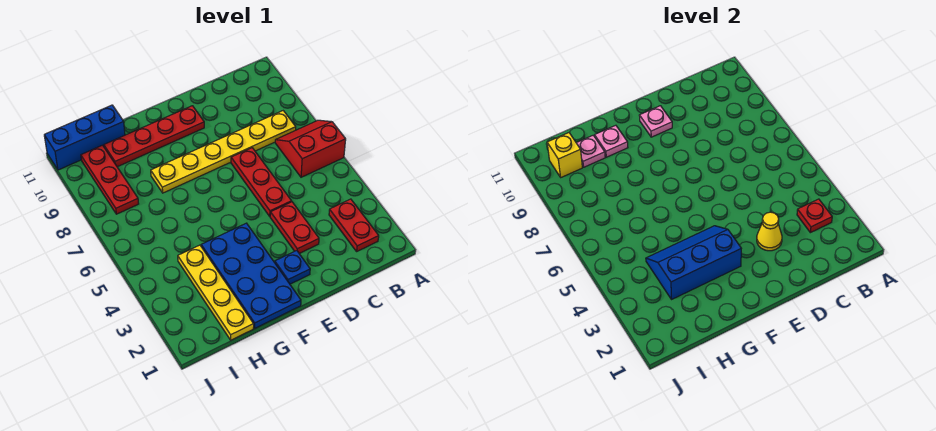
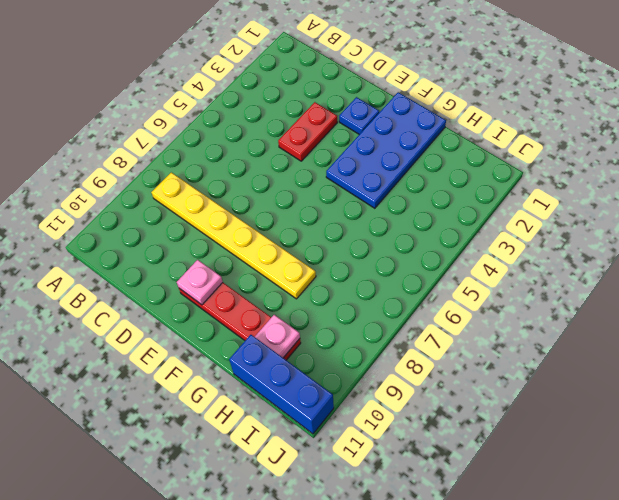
none -> red slope A6:B7 level 1 top 6
none -> red plate B2:B3 level 1
none -> red plate D5:D7 level 1

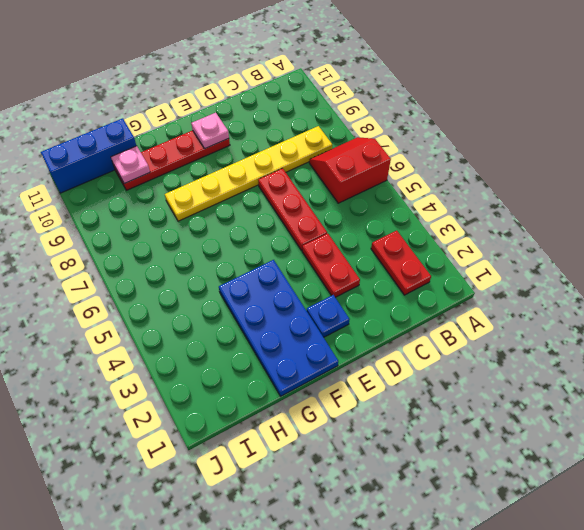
none -> yellow plate H1:H4 level 1
none -> red plate I8:I10 level 1
none -> red plate B3 level 2

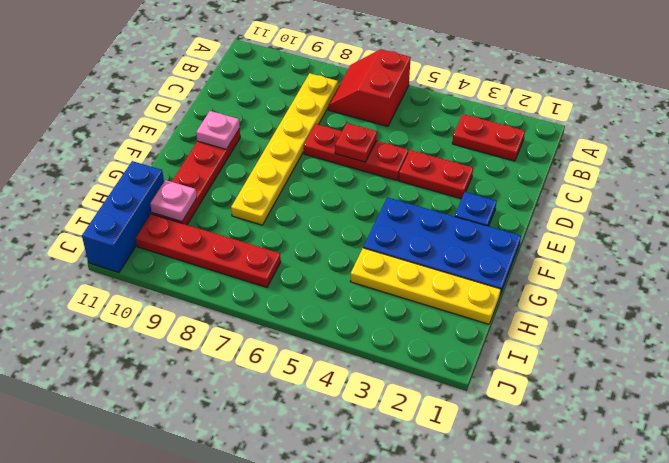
red plate D6 level 2 -> red plate B3 level 2
red plate I7:I10 level 1 -> red plate I8:I10 level 1
none -> yellow cone D3 level 2
none -> blue slope F3:H4 level 2 top 3
none -> pink plate G10 level 2

